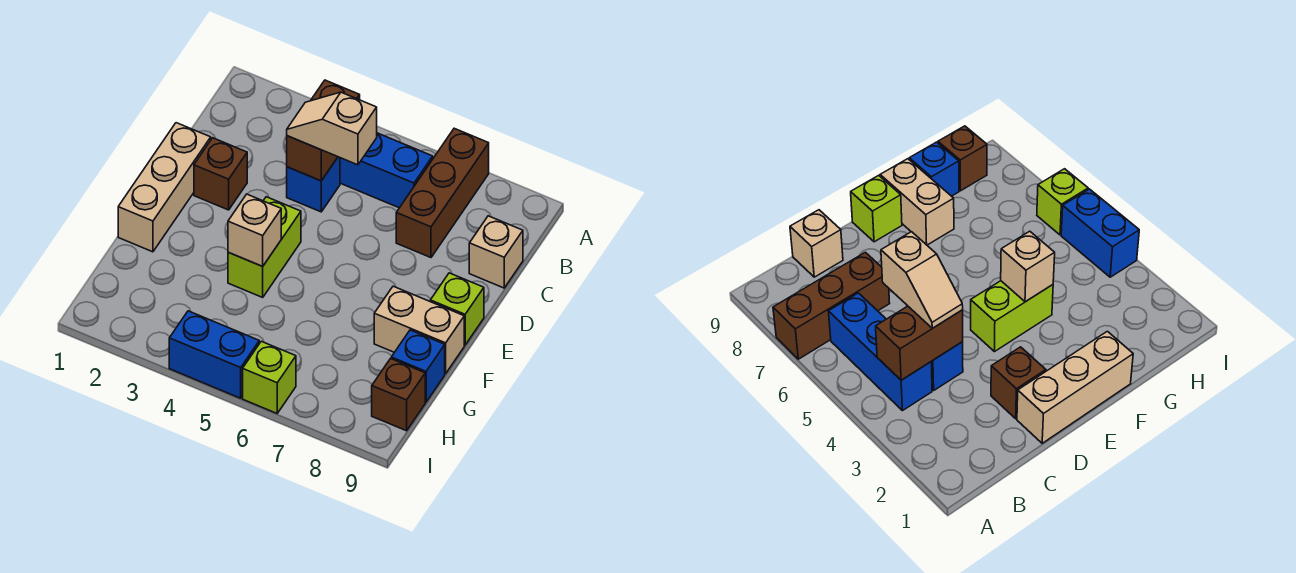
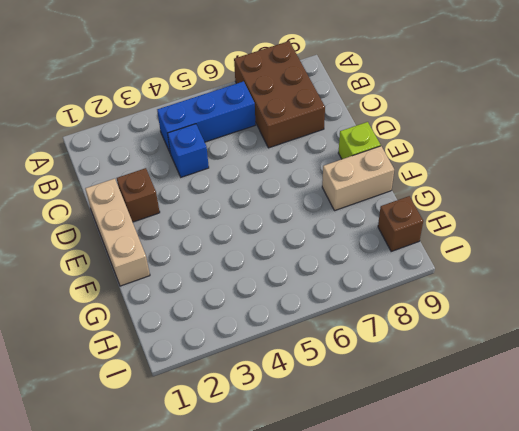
brown brick A7:C8 level 1 -> brown brick A7:C7 level 1
none -> tan brick C9 level 1
none -> lime brick E4:F4 level 1
none -> blue brick G9 level 1

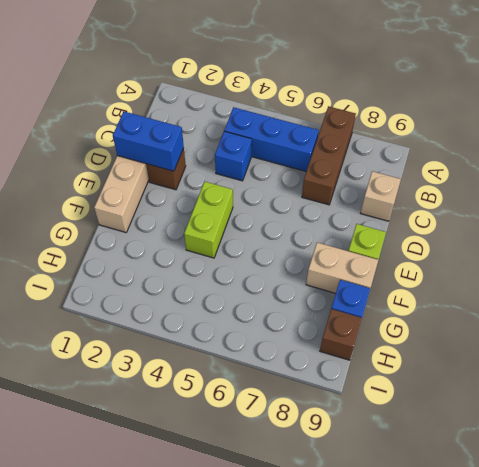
blue brick D1:D2 level 2 -> blue brick I4:I5 level 1
none -> lime brick I6 level 1
none -> brown brick B4:C4 level 2
none -> tan brick F4 level 2

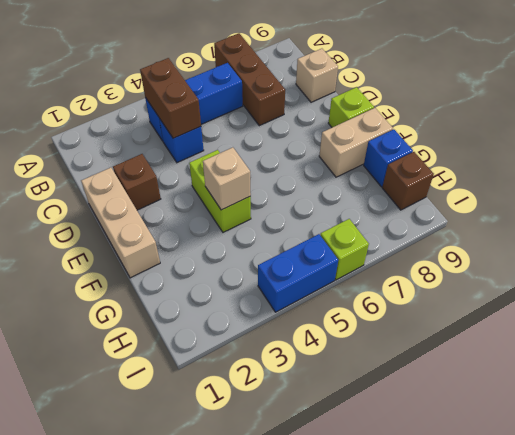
none -> tan slope C4:C5 level 3 top 5

